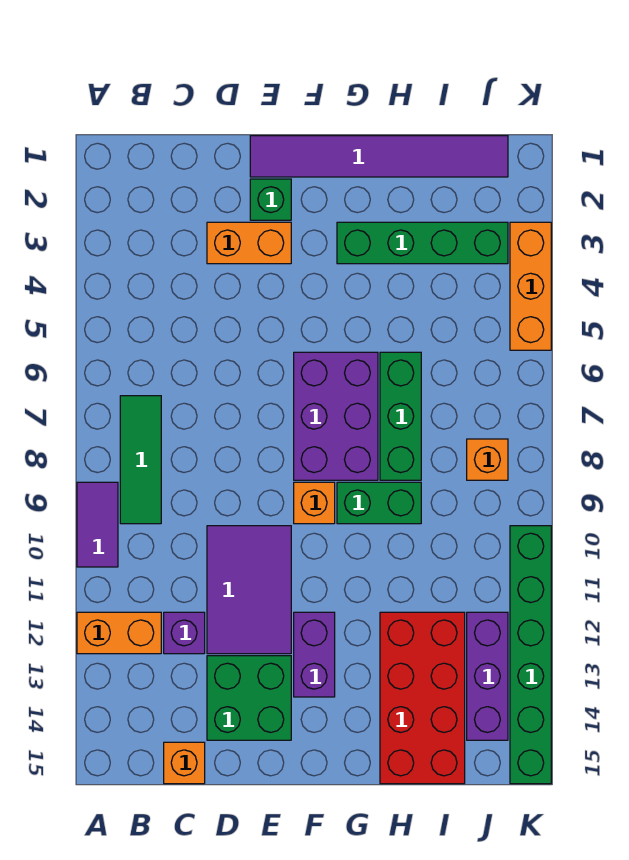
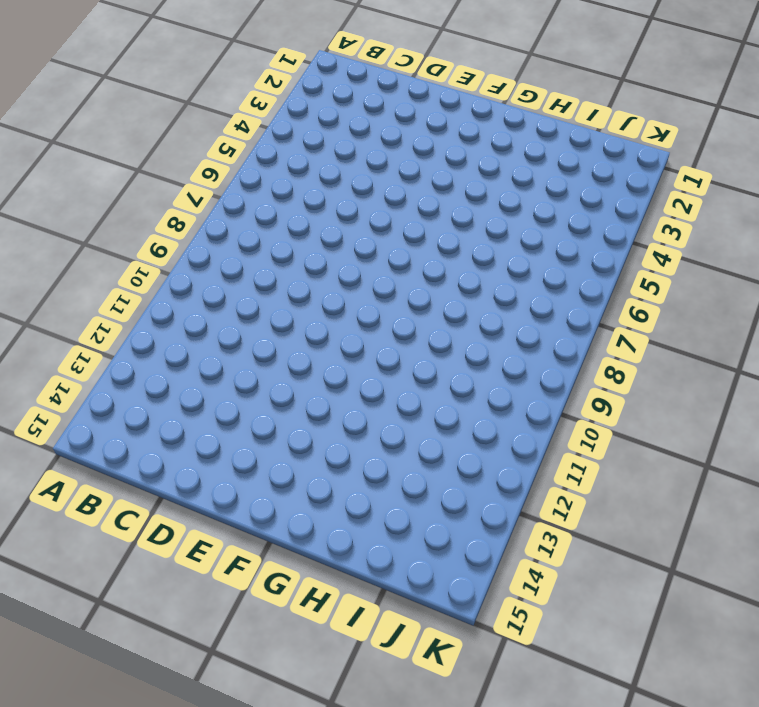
none -> purple tile A9:A10 level 1
none -> orange brick A12:B12 level 1
none -> green tile B7:B9 level 1

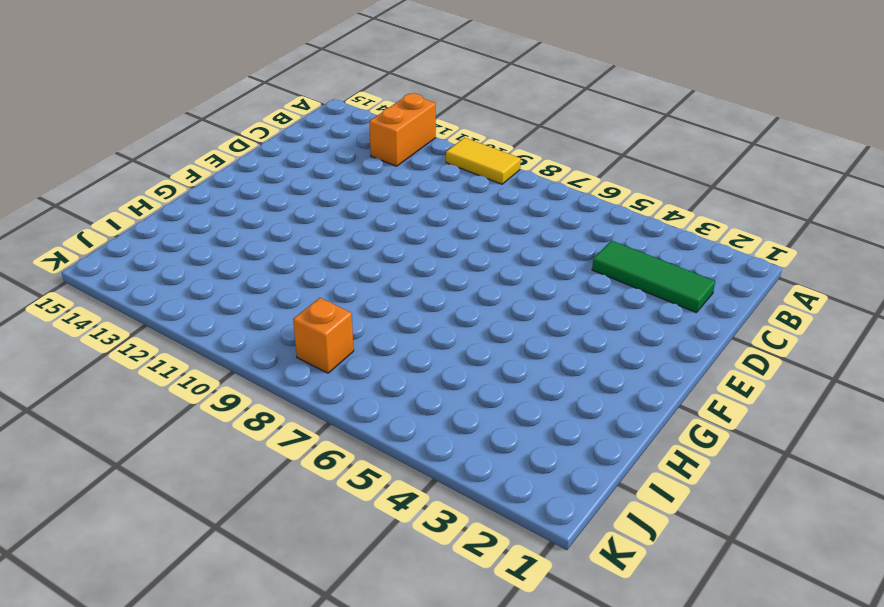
yellow tile A9:A10 level 1 -> purple tile A9:A10 level 1
green tile C2:C4 level 1 -> green tile B7:B9 level 1
none -> purple brick C12 level 1
none -> orange brick C15 level 1
none -> orange brick D3:E3 level 1

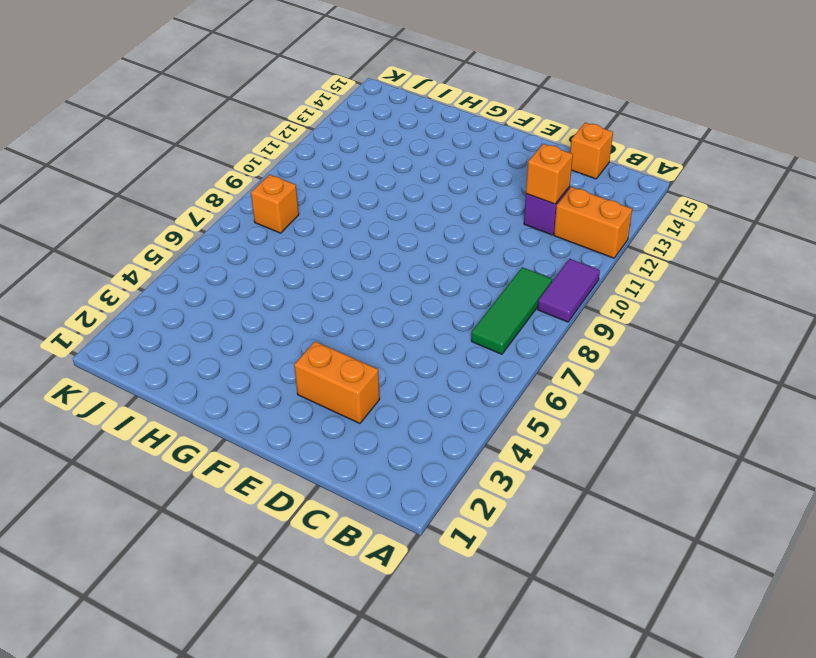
orange brick C12 level 2 -> orange brick F9 level 1
none -> purple tile D10:E12 level 1
none -> green brick D13:E14 level 1
none -> purple tile E1:J1 level 1

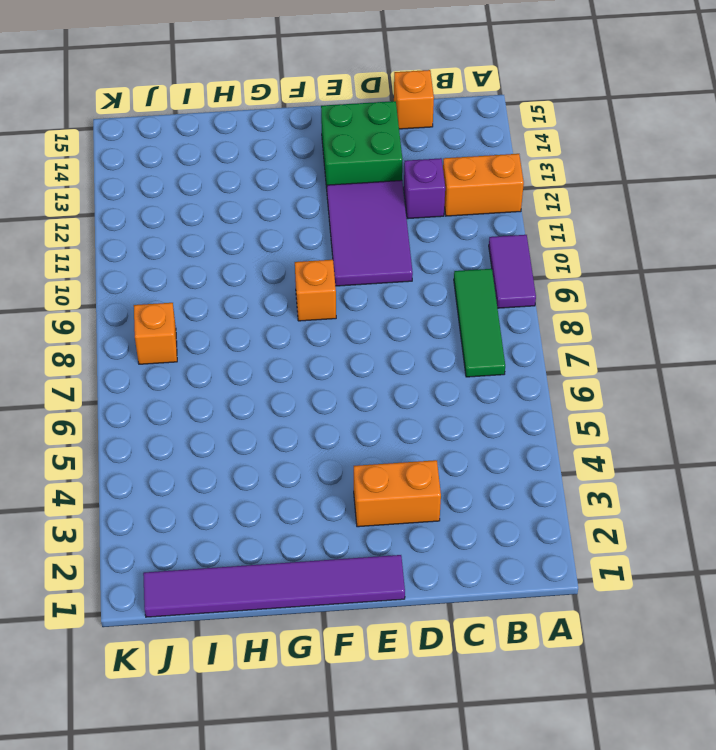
none -> green brick E2 level 1
none -> purple brick F6:G8 level 1
none -> purple brick F12:F13 level 1

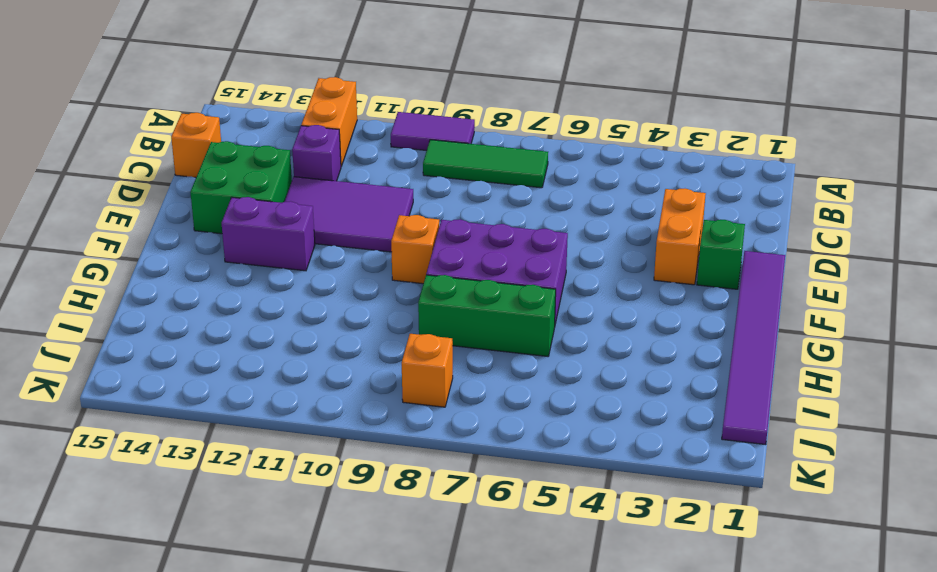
none -> green brick G3:J3 level 1
none -> green brick G9:H9 level 1
none -> red brick H12:I15 level 1

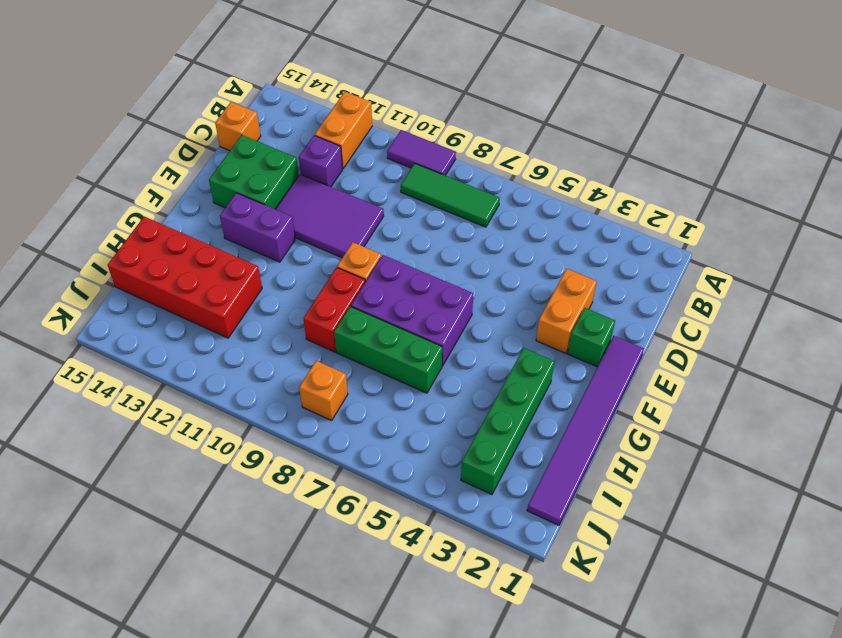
red brick G9:H9 level 1 -> green brick G9:H9 level 1
none -> purple brick J12:J14 level 1
none -> orange brick K3:K5 level 1
none -> green brick K10:K15 level 1

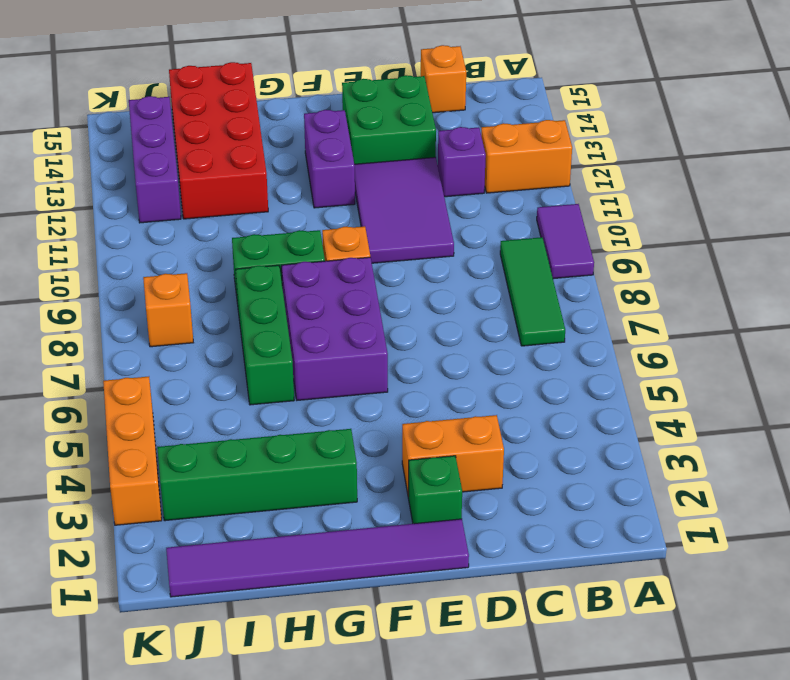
none -> green brick K10:K15 level 1

